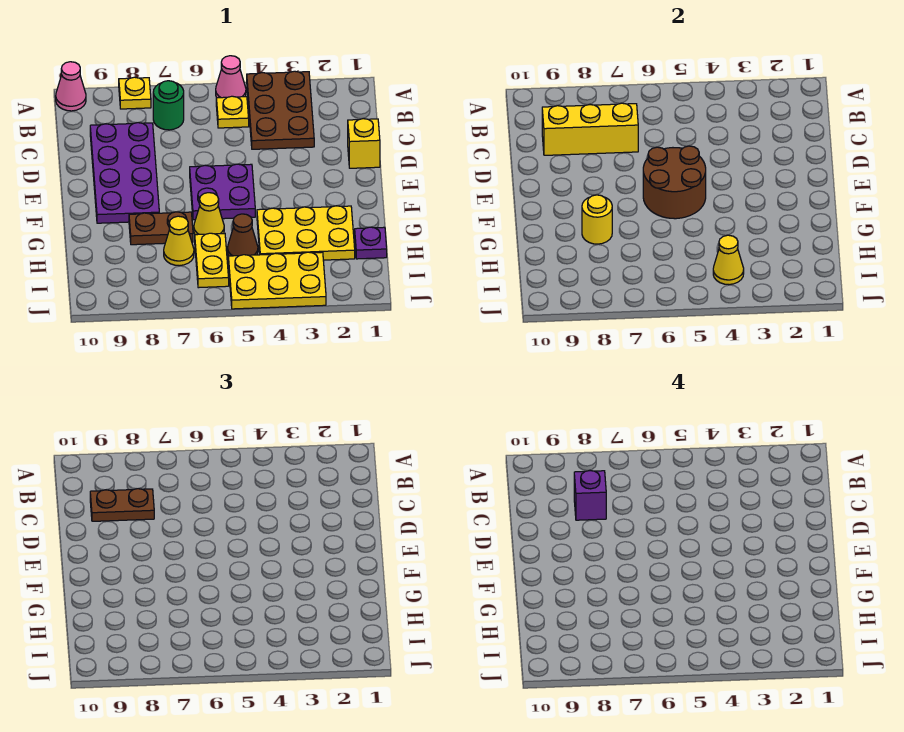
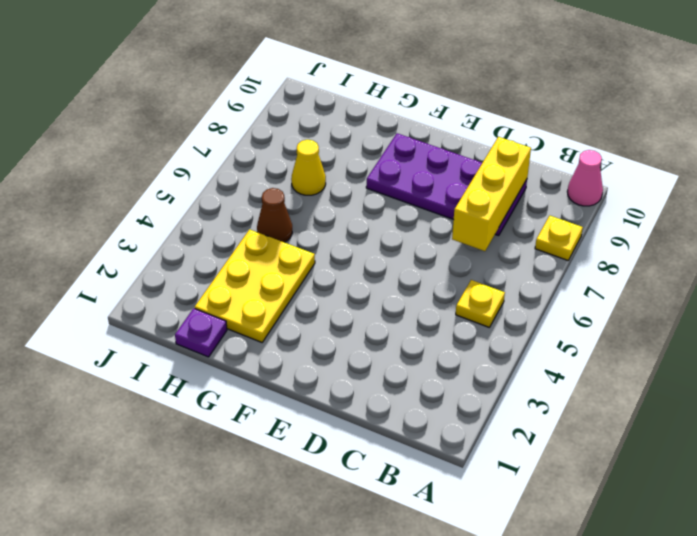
none -> brown plate A3:C4 level 1
none -> pink cone A5 level 1
none -> green round brick B7 level 1

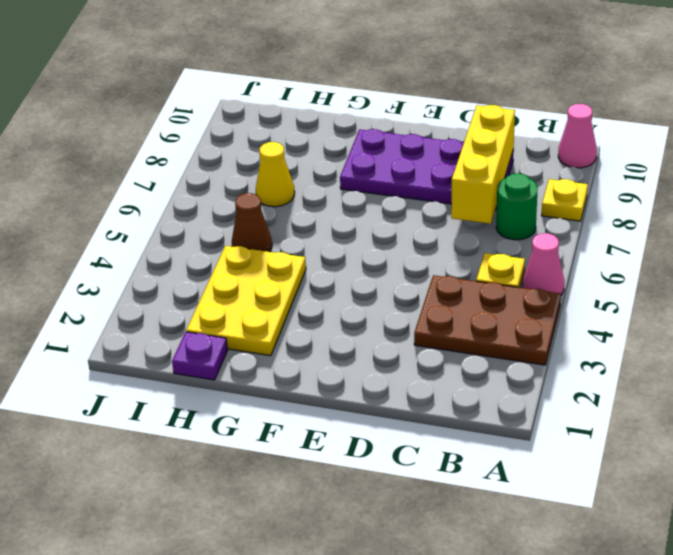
none -> yellow brick D1 level 1
none -> purple plate E5:F6 level 1
none -> yellow cone G6 level 1

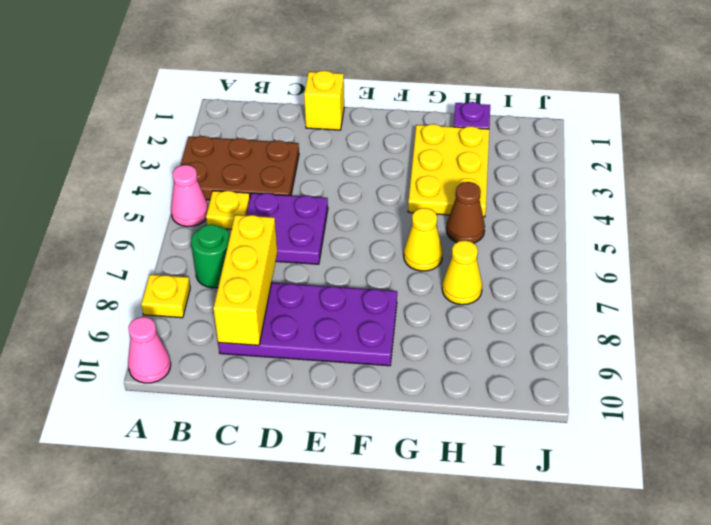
purple plate C5:D6 level 1 -> purple plate E5:F6 level 1
none -> brown plate G7:G8 level 1
none -> yellow plate H6:I6 level 1
none -> yellow plate I3:J5 level 1

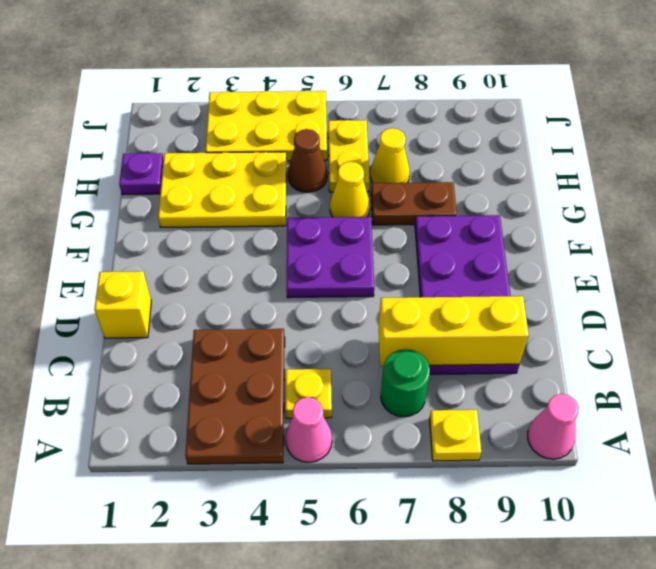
none -> brown round brick E5:F6 level 2
none -> yellow round brick G8 level 2
none -> yellow cone I4 level 2

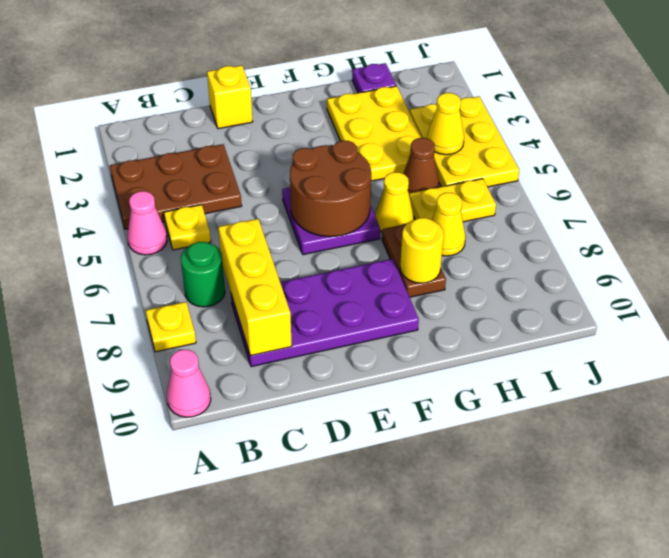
none -> brown plate C8:C9 level 3
none -> purple brick C8 level 4

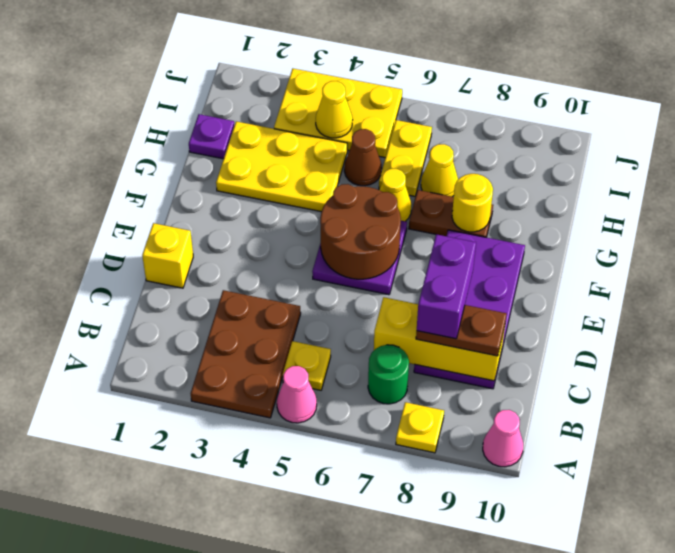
purple brick C8:D8 level 4 -> purple brick C8 level 4

